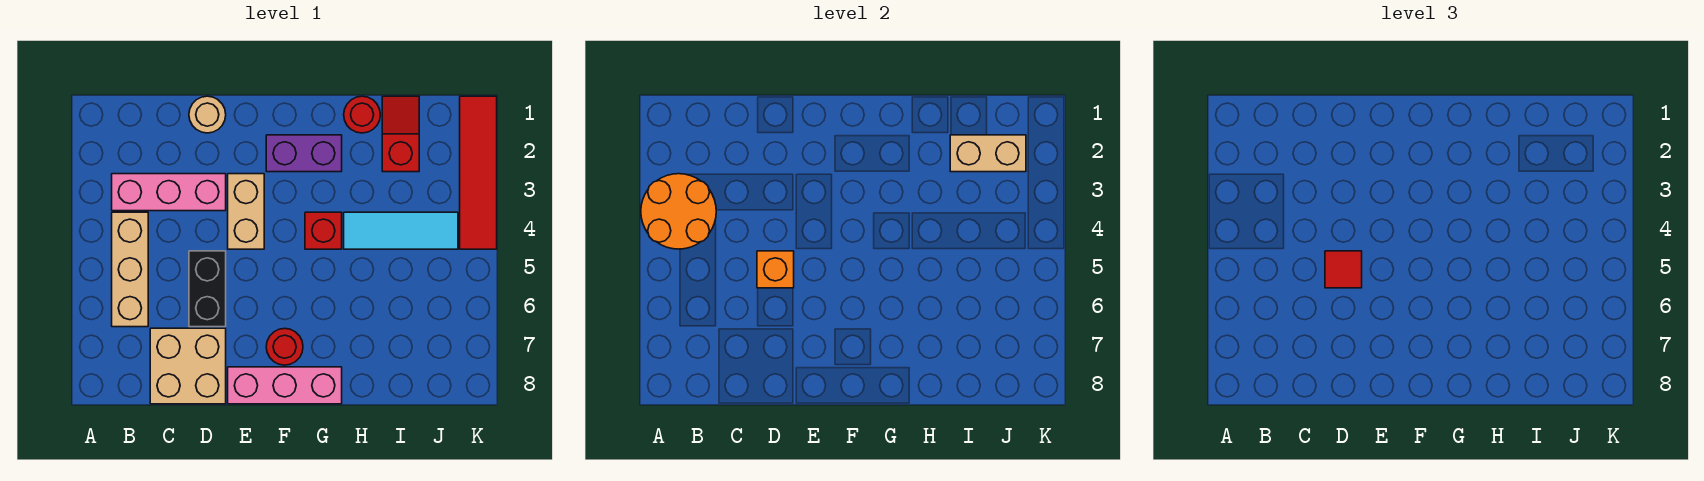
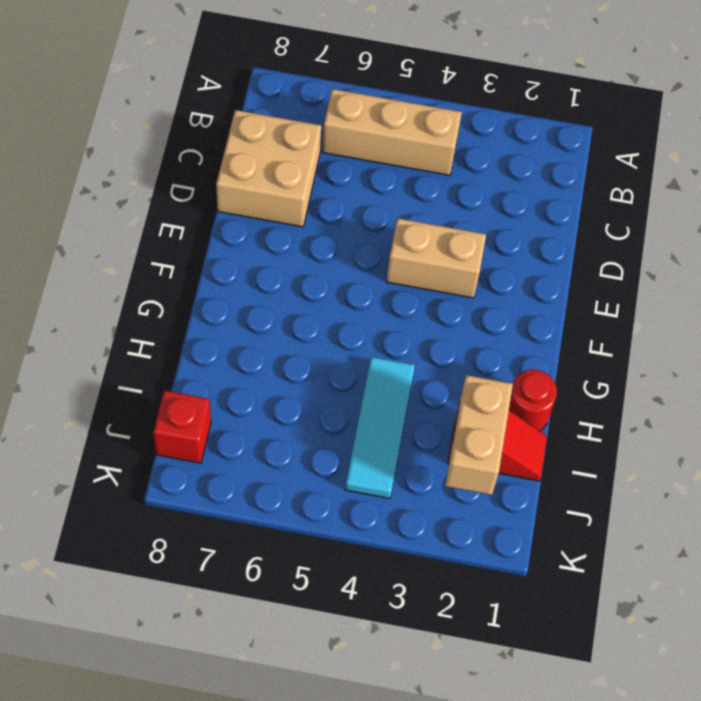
red brick J8 level 1 -> red brick G4 level 1
none -> pink brick B3:D3 level 1
none -> tan round brick D1 level 1
none -> black brick D5:D6 level 1

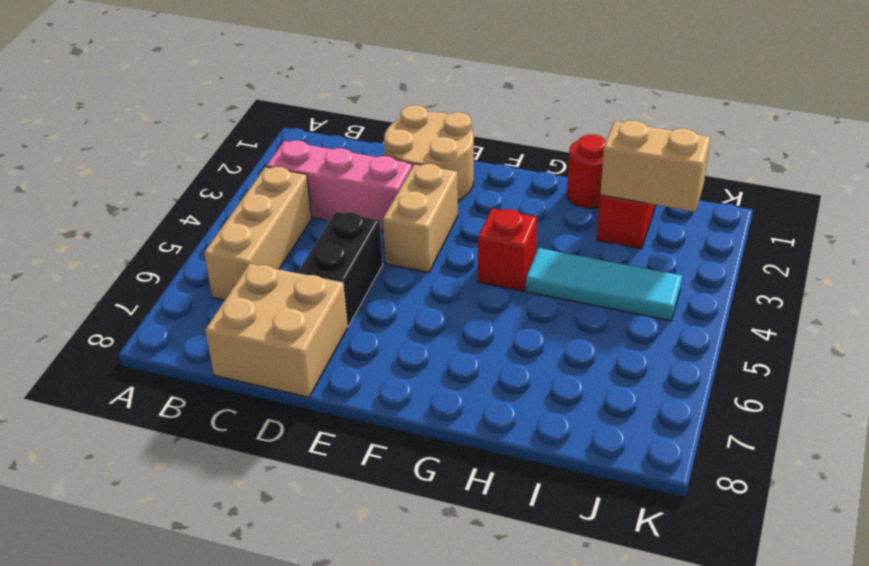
tan round brick D1:E2 level 1 -> tan round brick D1 level 1
none -> pink brick E8:G8 level 1
none -> purple brick F2:G2 level 1
none -> red round brick F7 level 1

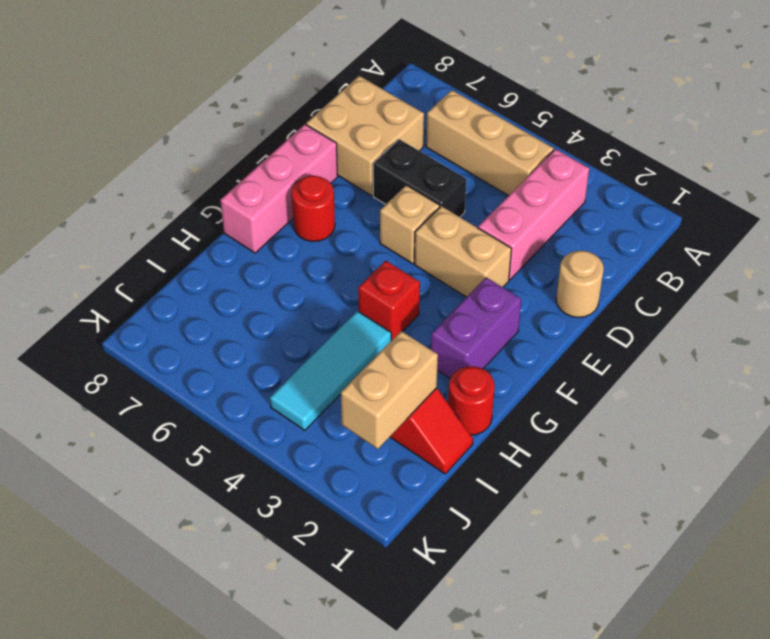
tan brick E5 level 1 -> none
none -> red tile K1:K4 level 1
none -> orange round brick A3:B4 level 2
none -> orange brick D5 level 2

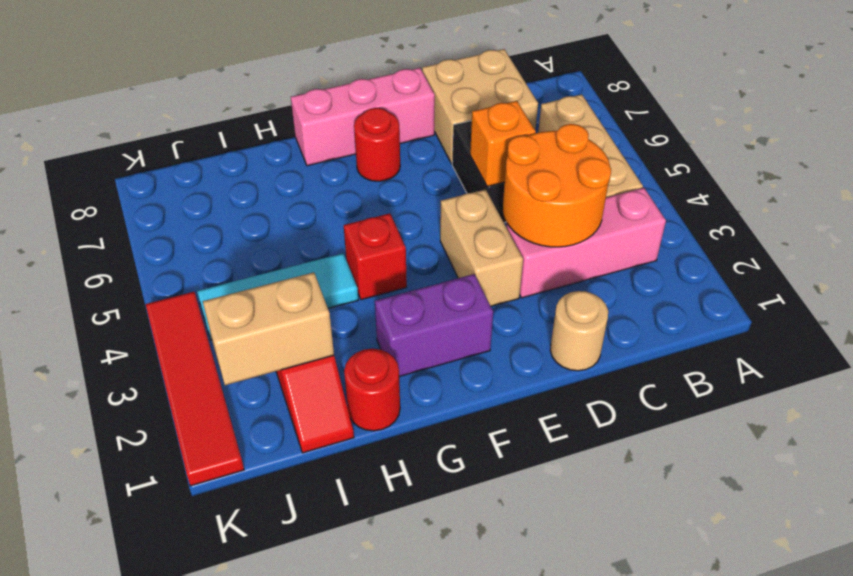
orange round brick C3:D4 level 2 -> orange round brick A3:B4 level 2
none -> red tile D5 level 3

